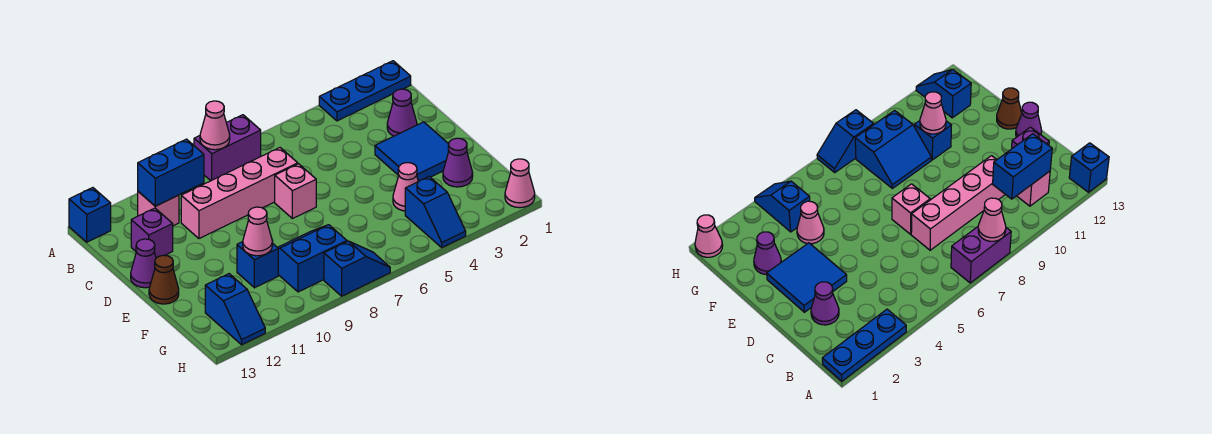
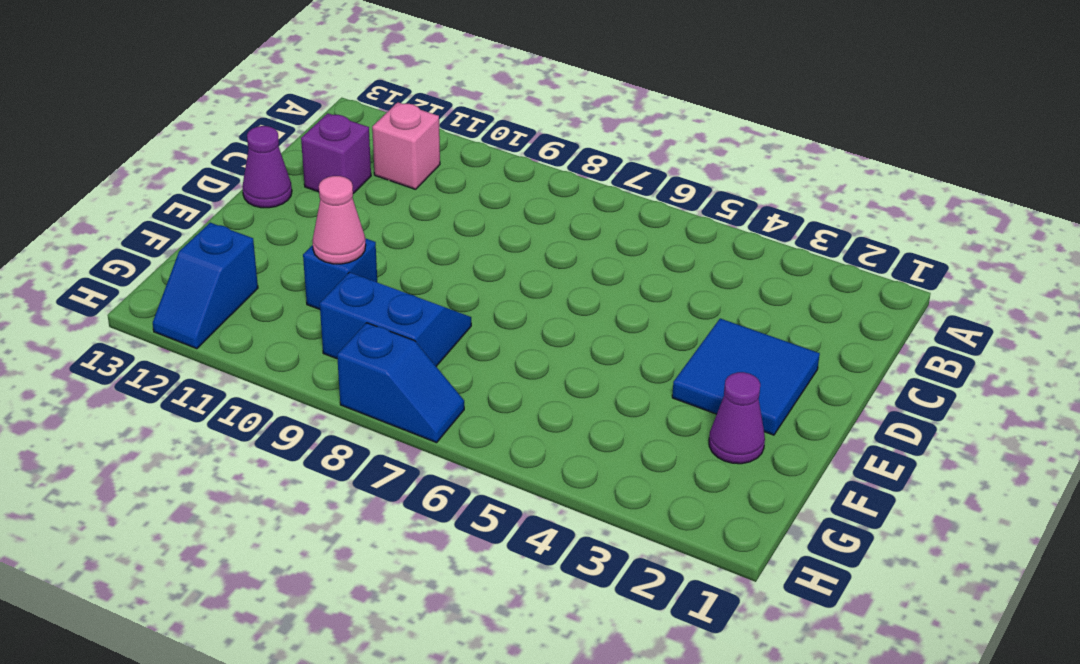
none -> blue plate A1:A3 level 1
none -> purple brick A7:A8 level 1
none -> blue brick A13 level 1

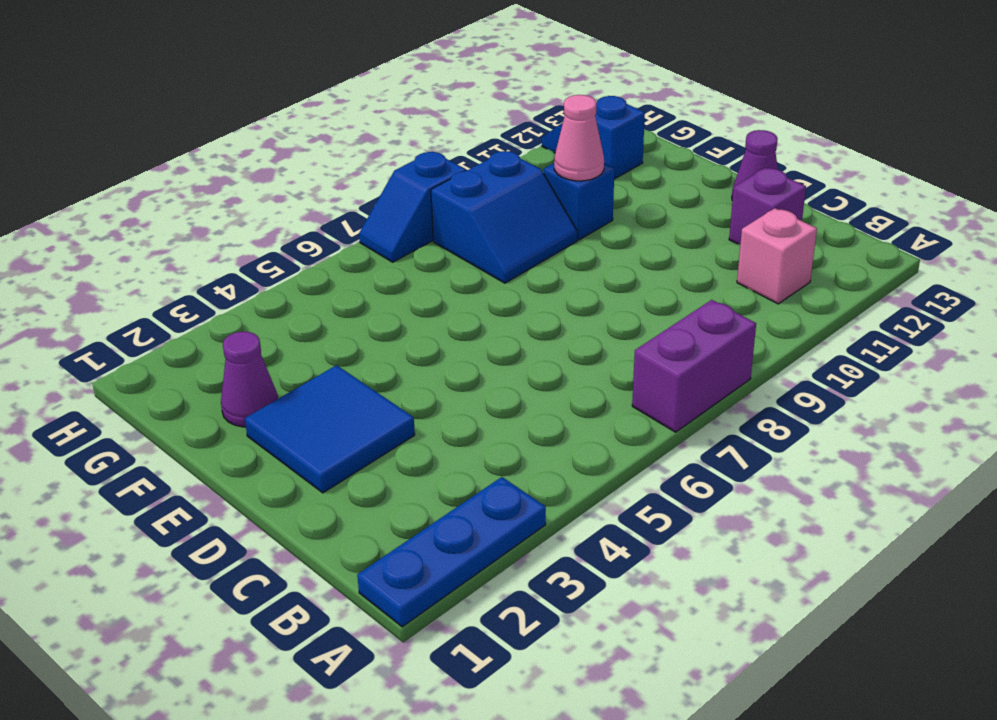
none -> blue brick A13 level 1
none -> purple cone C2 level 1
none -> pink brick C7:C10 level 1

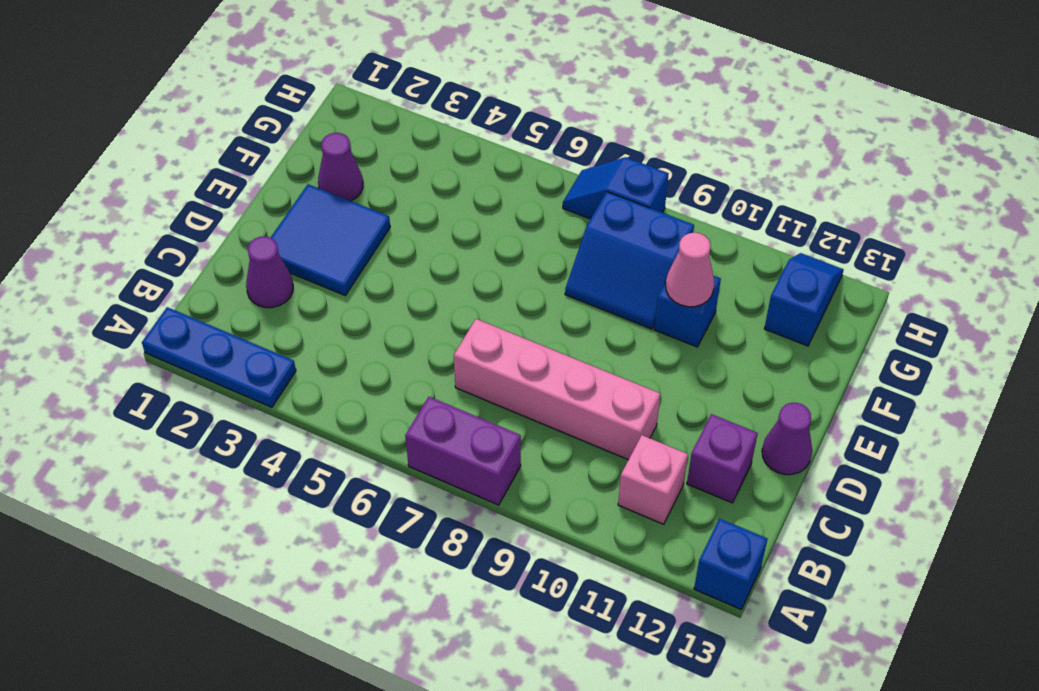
none -> pink brick D7 level 1
none -> brown cone E13 level 1
none -> pink cone F4 level 1

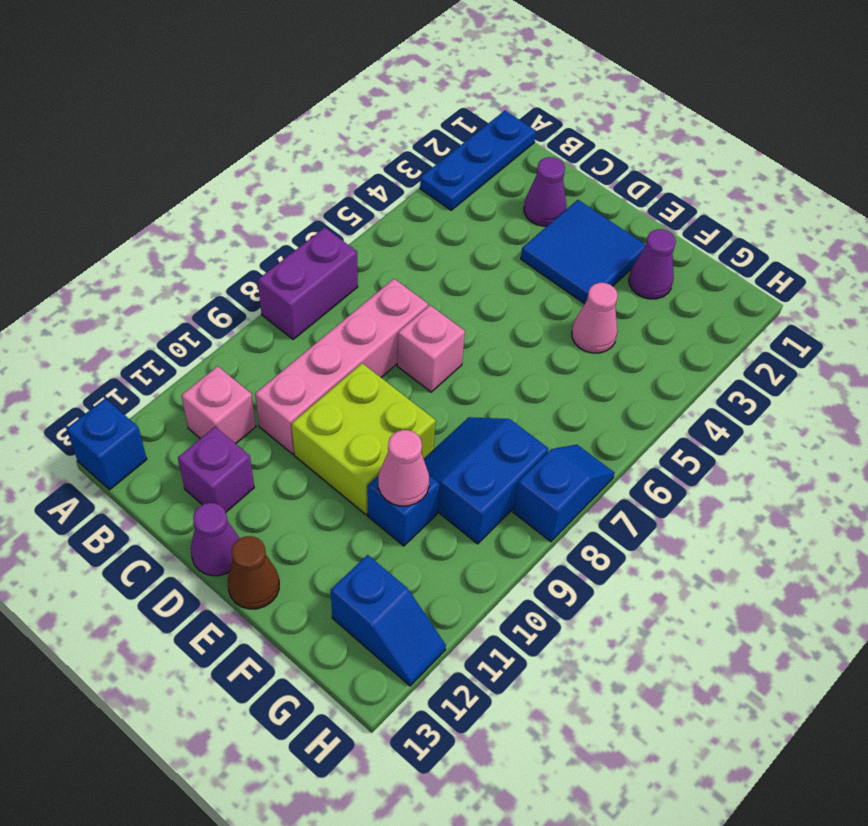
lime brick D9:E10 level 1 -> none
none -> blue slope G4:H4 level 1 top G
none -> pink cone H1 level 1
none -> pink cone A8 level 2

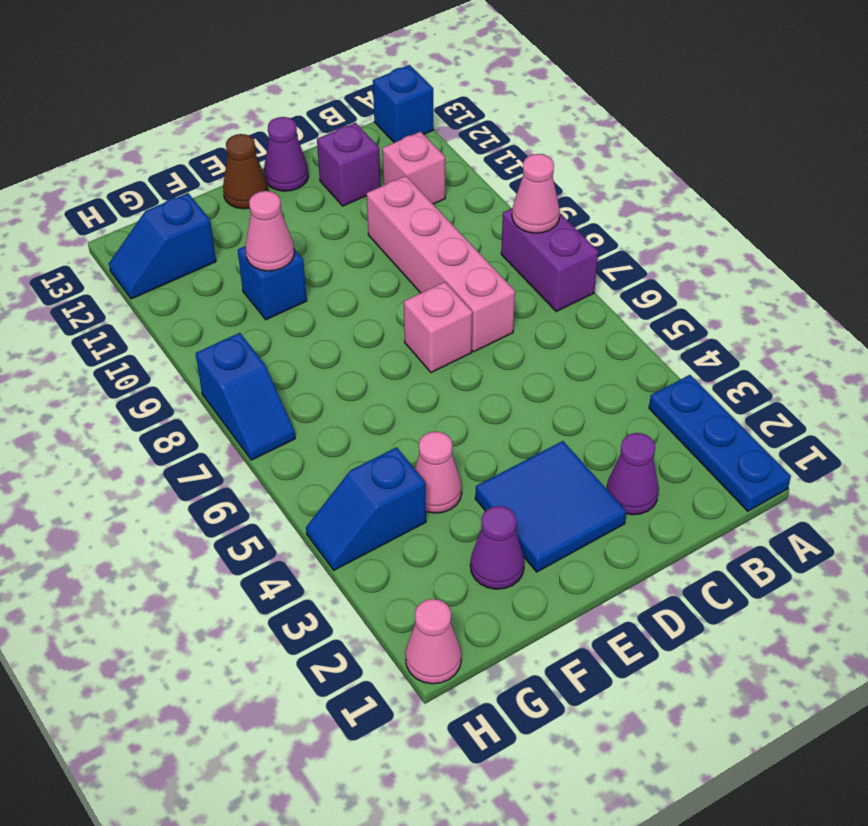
none -> blue slope F8:G9 level 1 top G
none -> blue brick B10:B11 level 2

